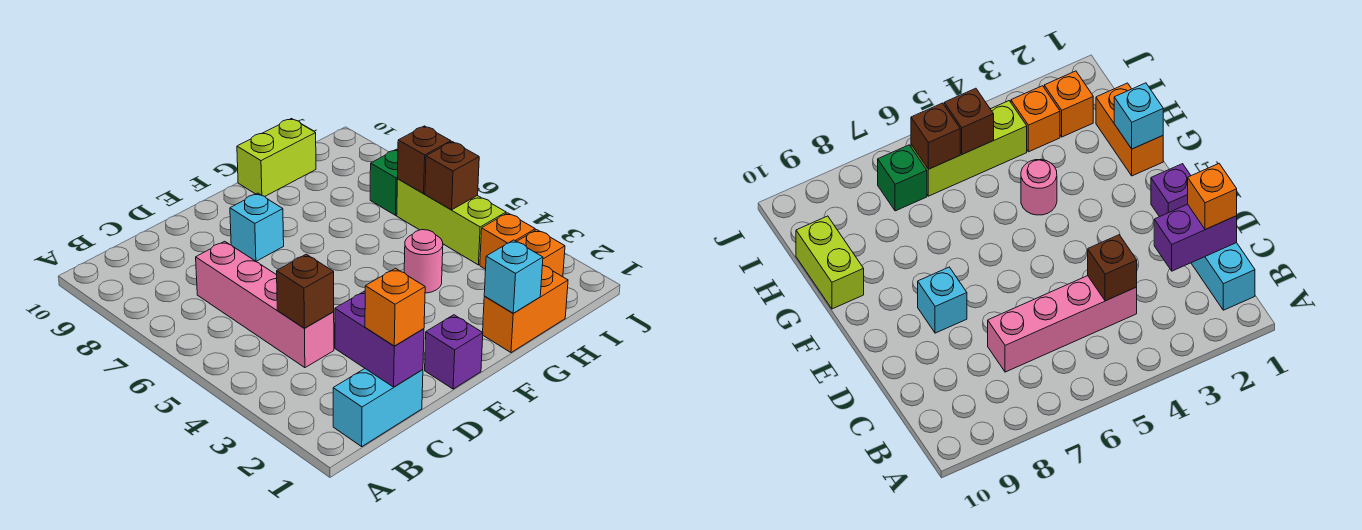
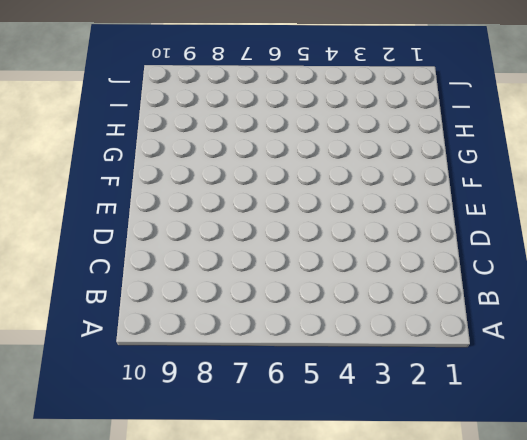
none -> cyan brick B1:C1 level 1
none -> pink brick C4:C7 level 1
none -> purple brick E1 level 1

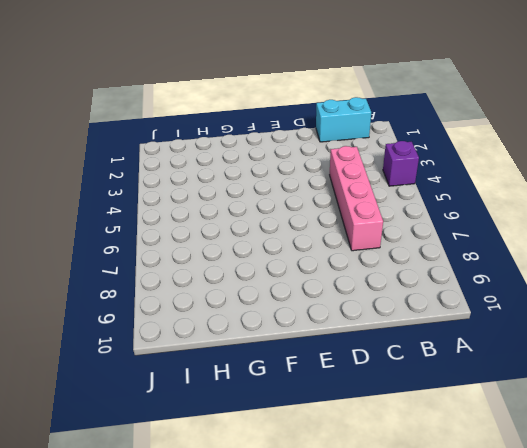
purple brick A4 level 1 -> purple brick E1 level 1
none -> cyan brick E8 level 1
none -> orange brick G1:H1 level 1
none -> pink round brick G4 level 1

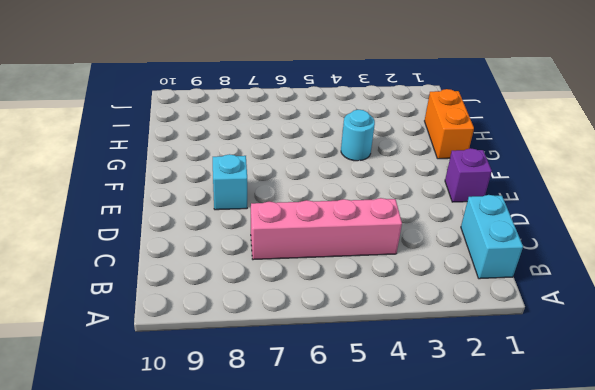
cyan round brick G4 level 1 -> pink round brick G4 level 1
none -> lime brick G10:H10 level 1
none -> orange brick I2 level 1
none -> orange brick I3 level 1

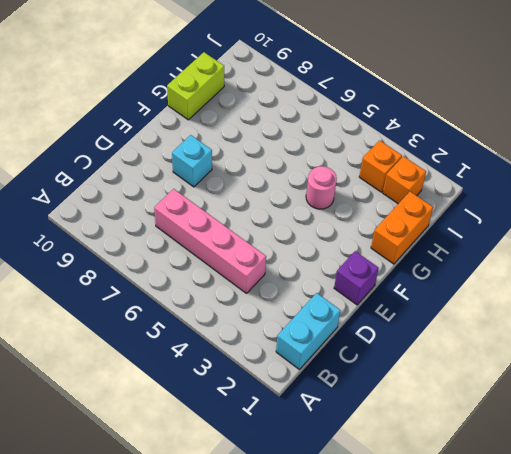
none -> lime brick I4:I6 level 1
none -> green brick I7 level 1
none -> purple brick C1:C2 level 2

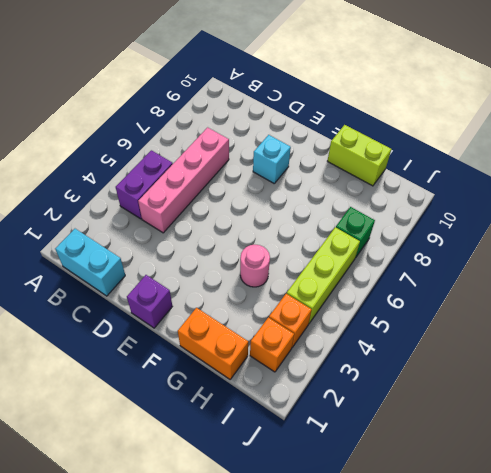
purple brick B4:B5 level 1 -> purple brick C1:C2 level 2
none -> brown brick C4 level 2
none -> cyan brick G1 level 2
none -> brown brick I5 level 2

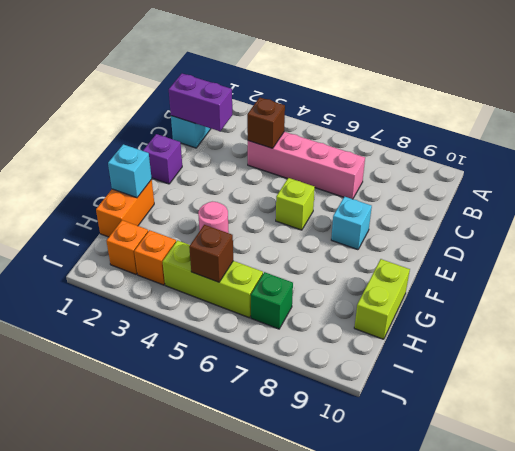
lime brick E6 level 1 -> none
none -> brown brick I6 level 2
none -> orange brick C1 level 3

